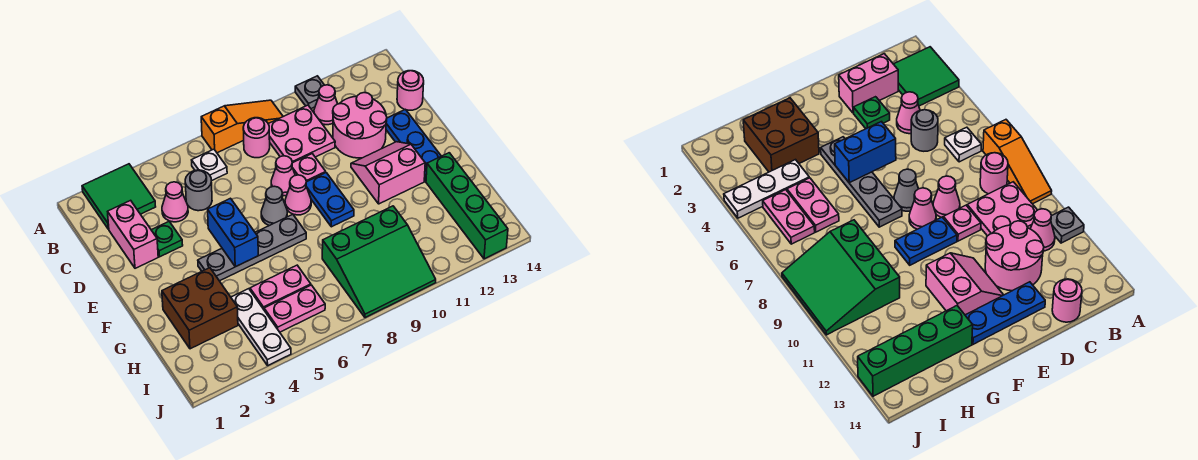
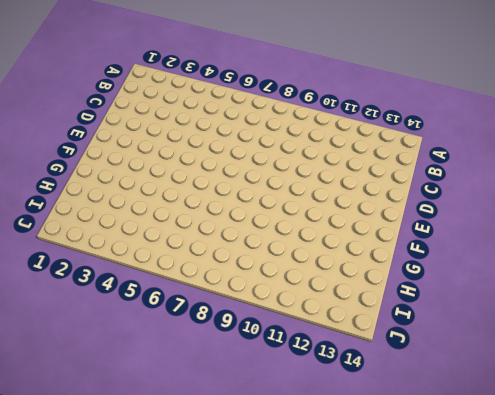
none -> green tile A2:B3 level 1
none -> orange slope A7:A9 level 1 top 7
none -> grey plate A11 level 1

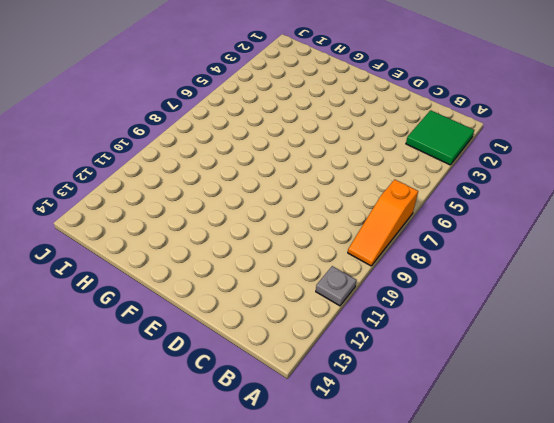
none -> white plate B6 level 1
none -> pink round brick B8 level 1
none -> pink plate B9:C10 level 1

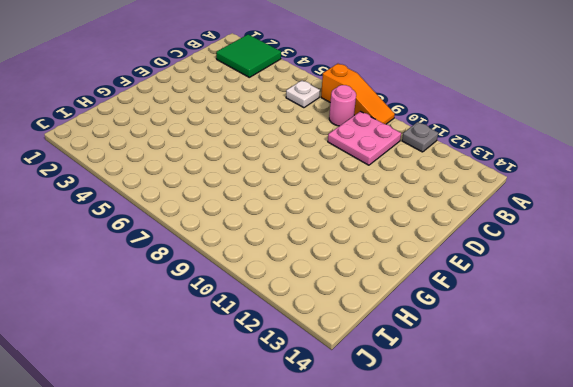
none -> pink cone B11 level 1
none -> pink brick C2:D2 level 1
none -> pink cone C4 level 1

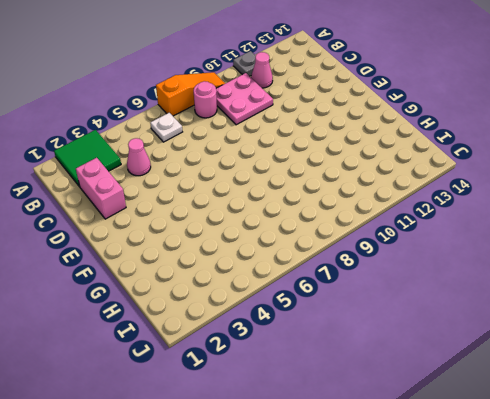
none -> grey round brick C5 level 1
none -> pink round brick C11:D12 level 1
none -> pink round brick C14 level 1

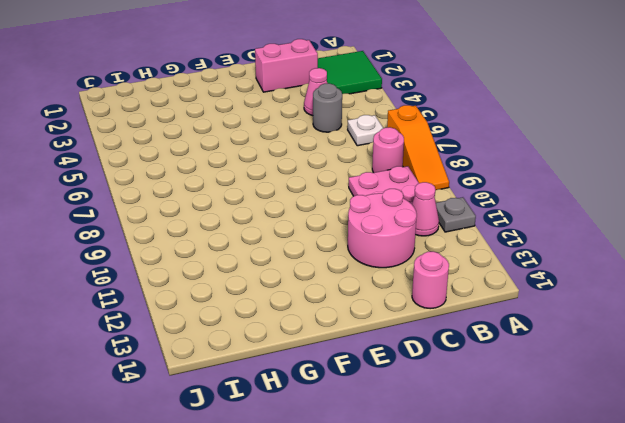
none -> green plate D3 level 1
none -> pink cone D8 level 1
none -> pink plate D9 level 1

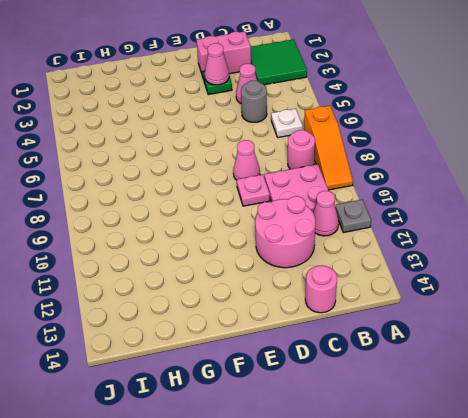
pink cone D3 level 2 -> pink cone E8 level 1
none -> blue plate D13:F13 level 1
none -> grey cone E7 level 1
none -> blue plate E9:F9 level 1

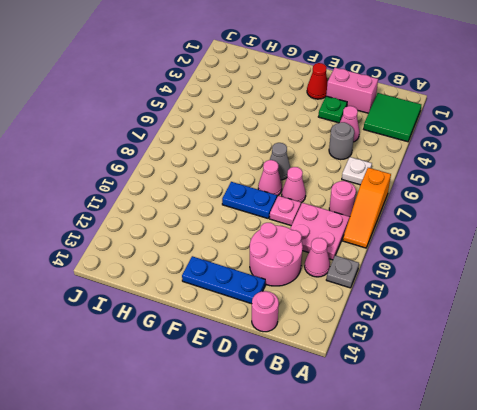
red cone E2 level 1 -> none
none -> pink slope E11:F12 level 1 top F
none -> grey plate F4:F7 level 1
none -> brown brick G2:H3 level 1

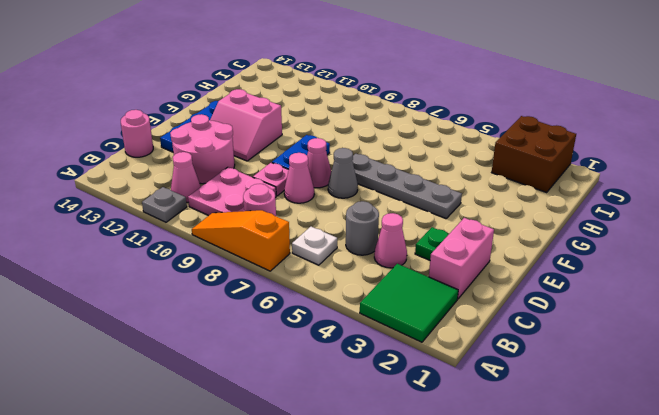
brown brick I2:J3 level 1 -> brown brick G2:H3 level 1
none -> green brick G13:J13 level 1
none -> white plate H4:J4 level 1
none -> pink plate H5:H6 level 1

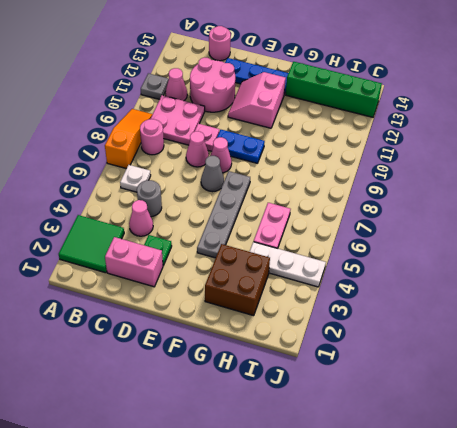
none -> green slope H8:J10 level 1 top H
none -> pink plate I5:I6 level 1
none -> blue brick E5:F5 level 2

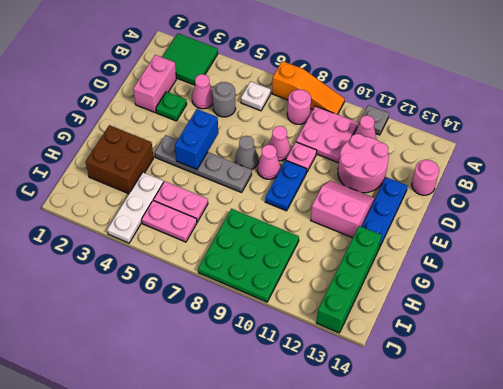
green plate H8:J10 level 1 -> green slope H8:J10 level 1 top H

